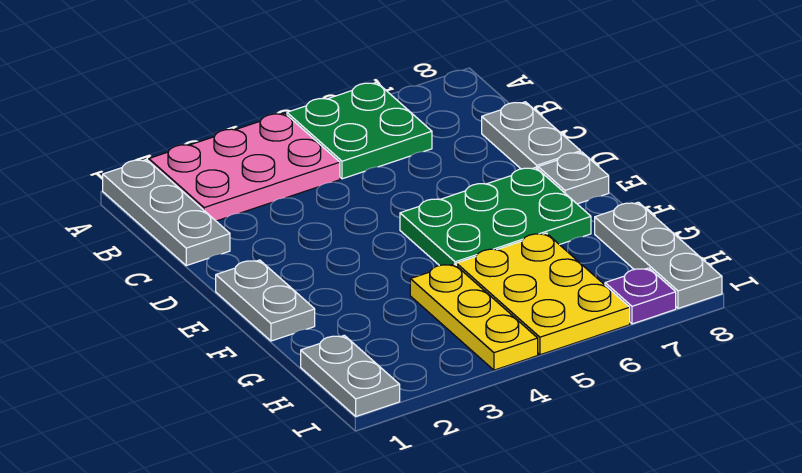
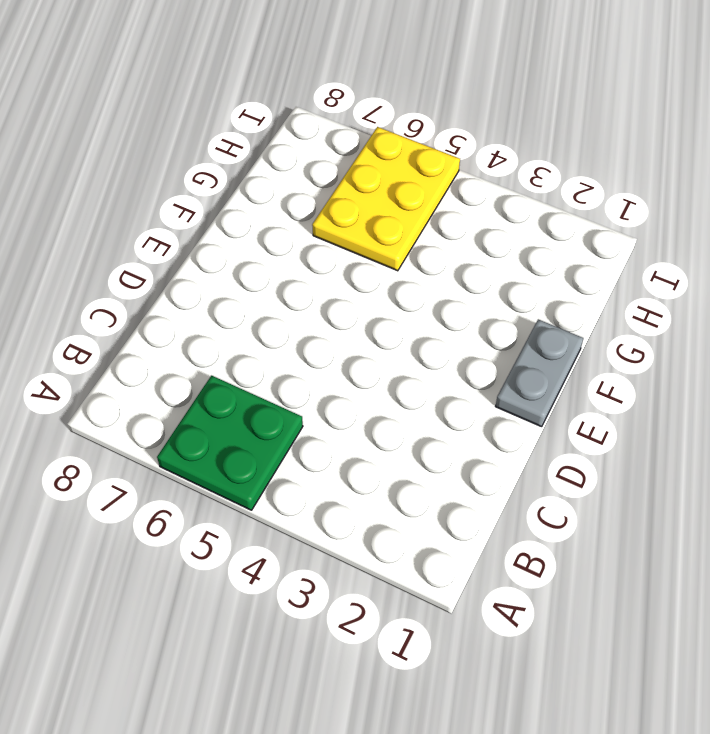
none -> grey plate A1:C1 level 1
none -> pink plate A2:B4 level 1
none -> grey plate C8:D8 level 1

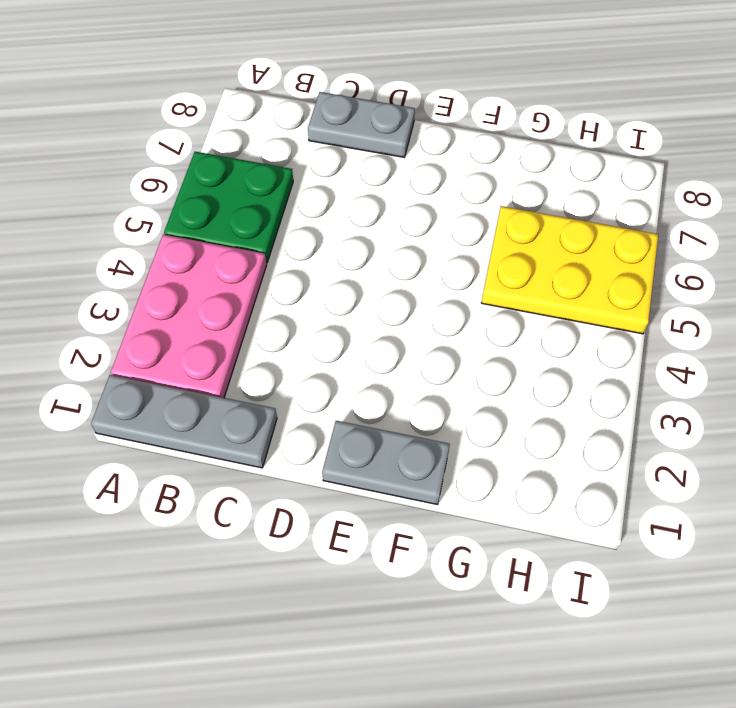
none -> green plate E5:F7 level 1
none -> grey plate E8 level 1
none -> yellow plate G4:I4 level 1

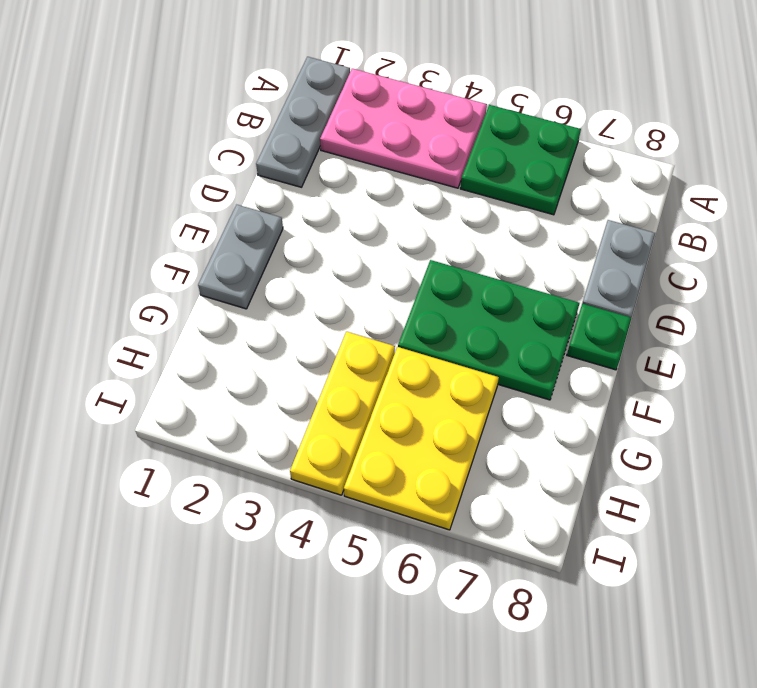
green plate E8 level 1 -> grey plate E8 level 1
none -> grey plate G8:I8 level 1
none -> grey plate H1:I1 level 1
none -> purple plate I7 level 1

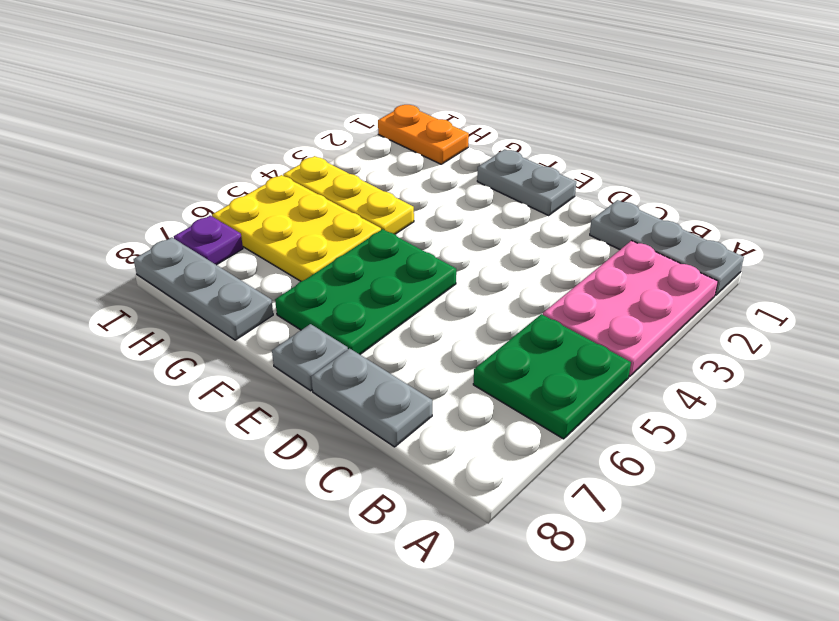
orange plate H1:I1 level 1 -> grey plate H1:I1 level 1

